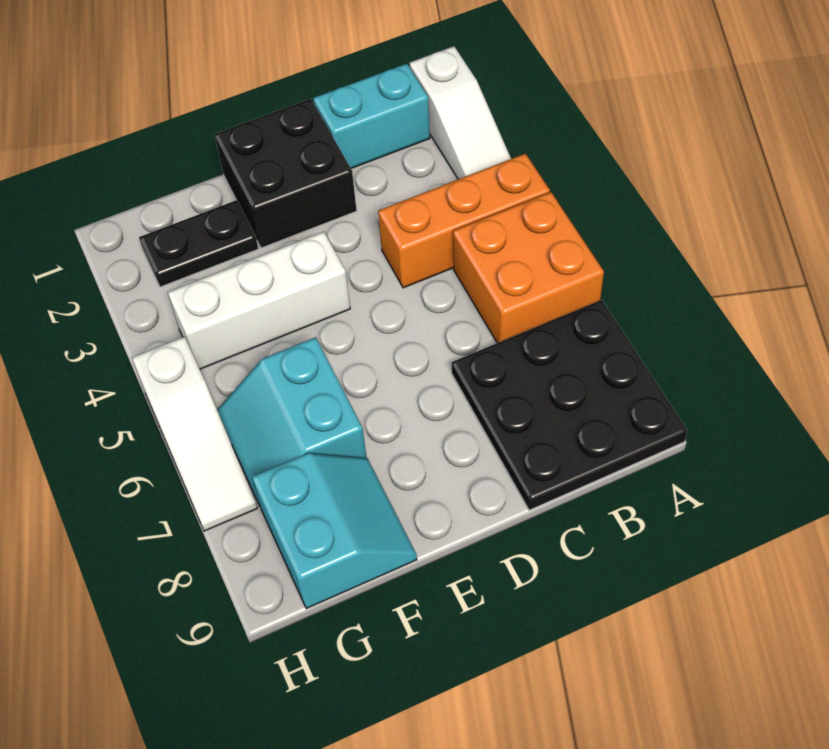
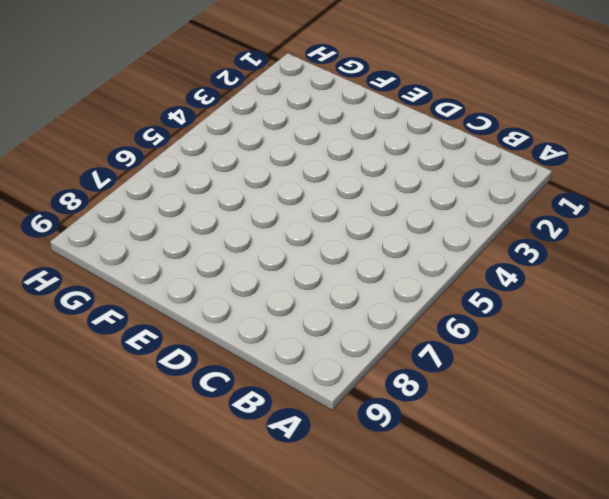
none -> white slope A1:A3 level 1 top 1
none -> orange brick A4:C4 level 1

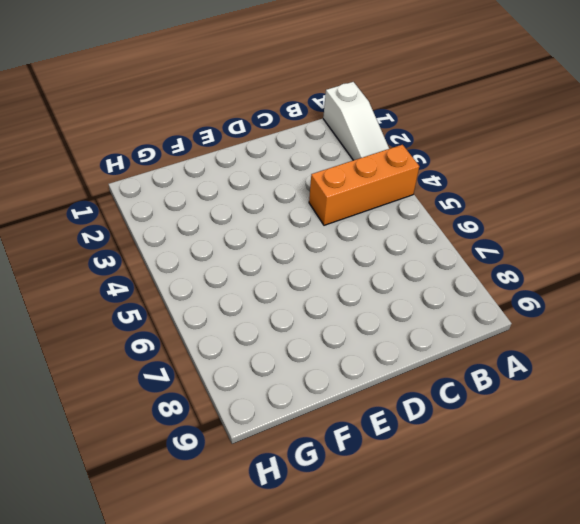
none -> orange brick A5:B6 level 1
none -> black plate A7:C9 level 1

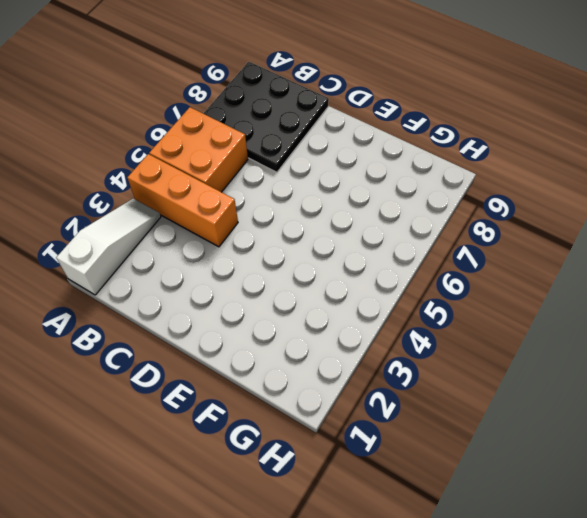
none -> cyan brick B1:C1 level 1
none -> black brick D1:E2 level 1

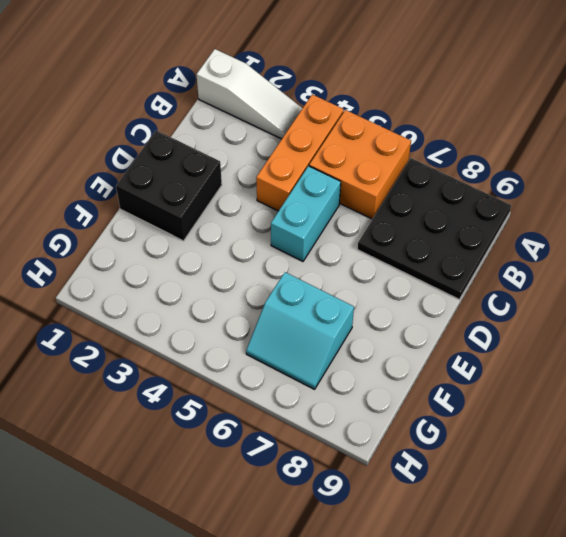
cyan brick C5:D5 level 1 -> cyan brick B1:C1 level 1
none -> white brick E4:G4 level 1
none -> black plate F2:G2 level 1

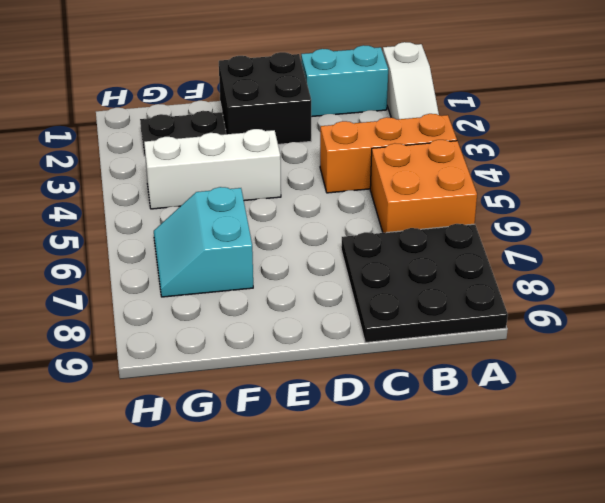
none -> cyan slope F8:G9 level 1 top G
none -> white slope H5:H7 level 1 top 5

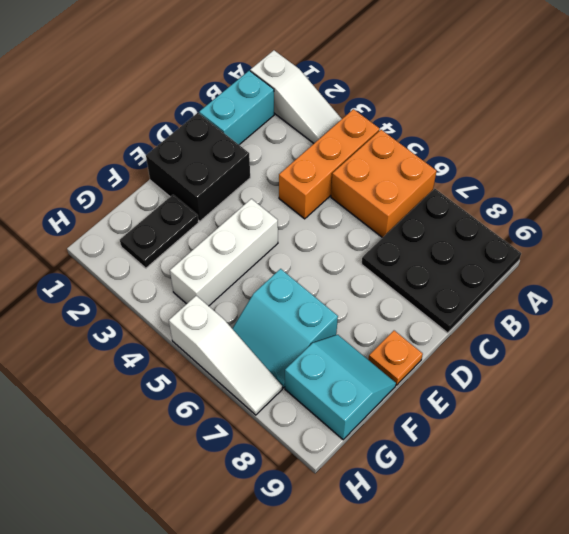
orange plate E9 level 1 -> none

